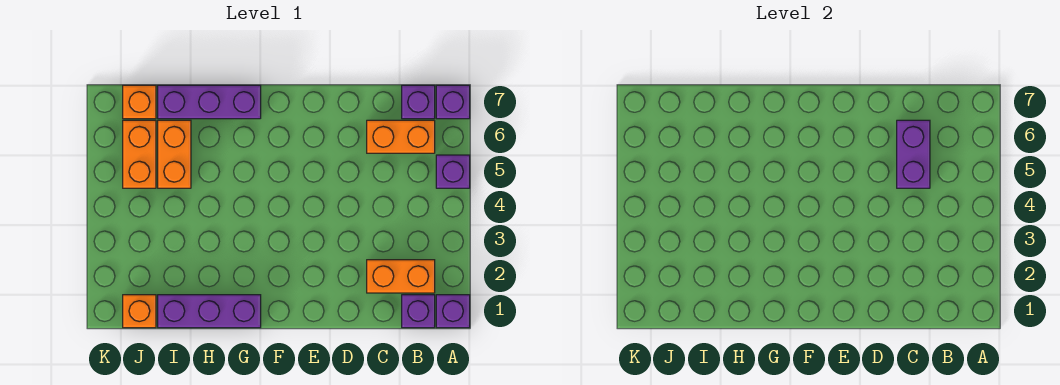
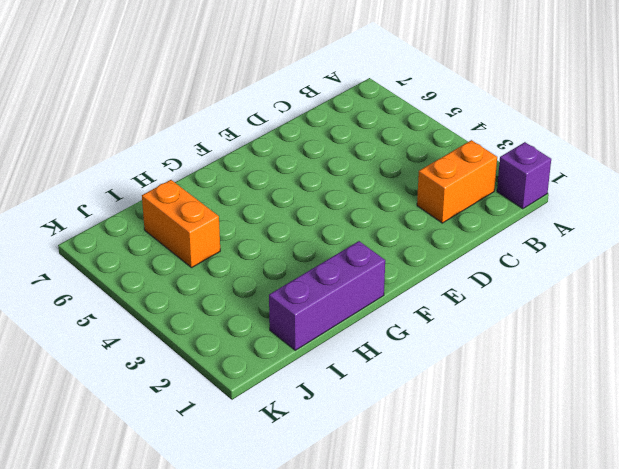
none -> purple brick A5 level 1
none -> purple brick A7 level 1
none -> purple brick B1 level 1

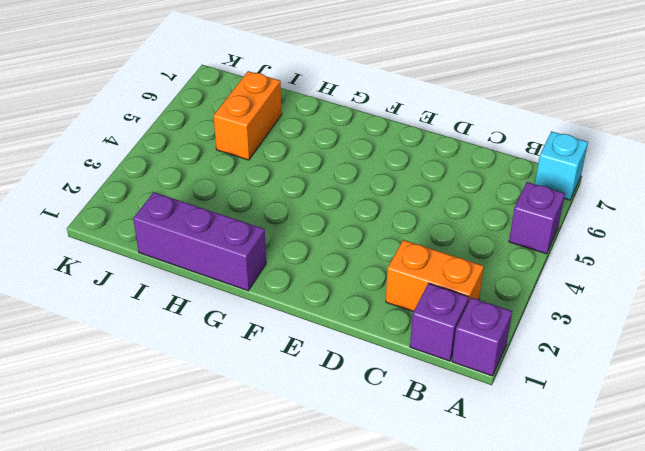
cyan brick A7 level 1 -> purple brick A7 level 1
none -> orange brick B6:C6 level 1
none -> purple brick B7 level 1
none -> purple brick G7:I7 level 1

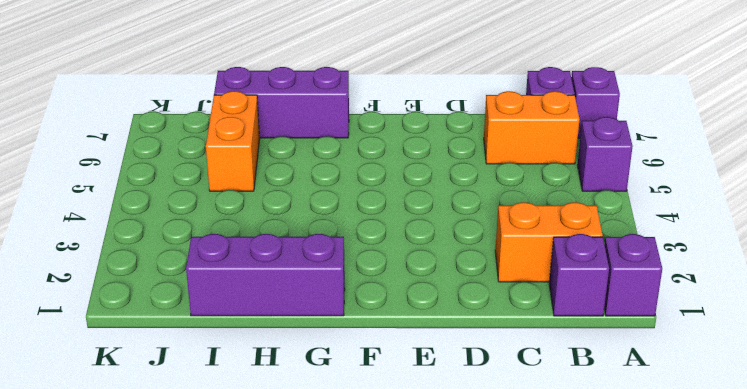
none -> orange brick J1 level 1
none -> orange brick J5:J6 level 1
none -> orange brick J7 level 1

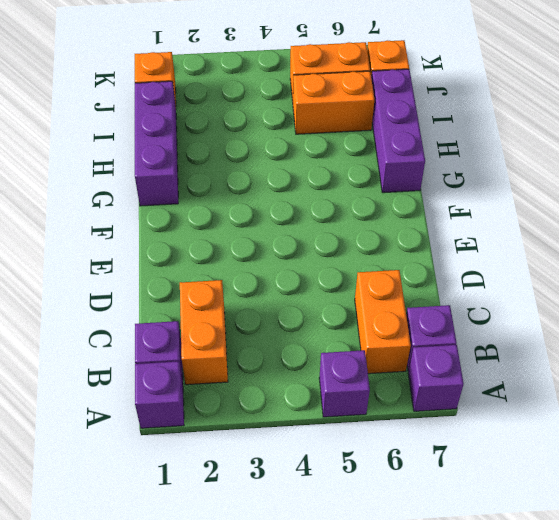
none -> purple brick C5:C6 level 2

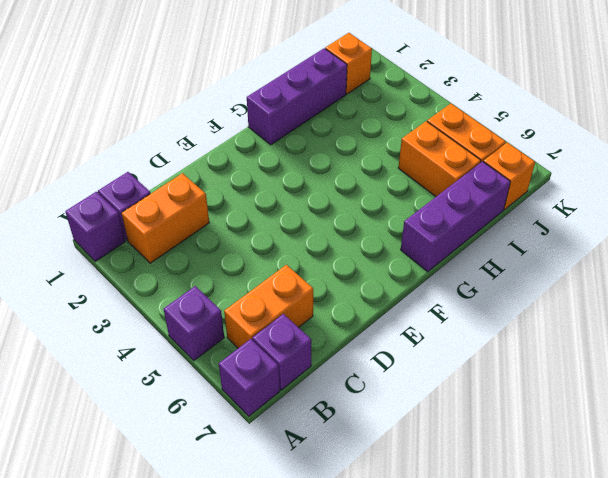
none -> purple brick C5:C6 level 2

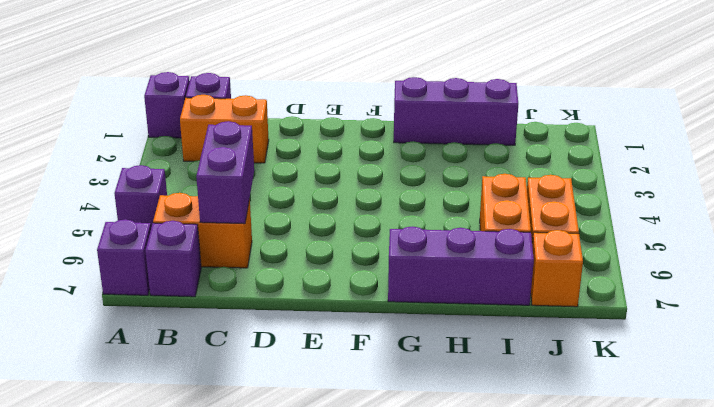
none -> orange brick J1 level 1

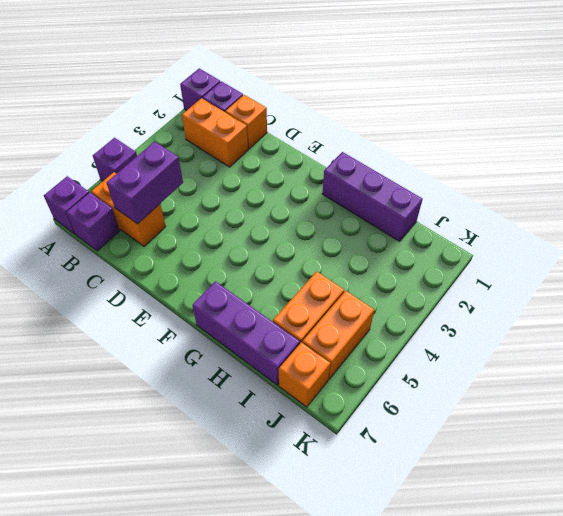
orange brick C1 level 1 -> orange brick J1 level 1

